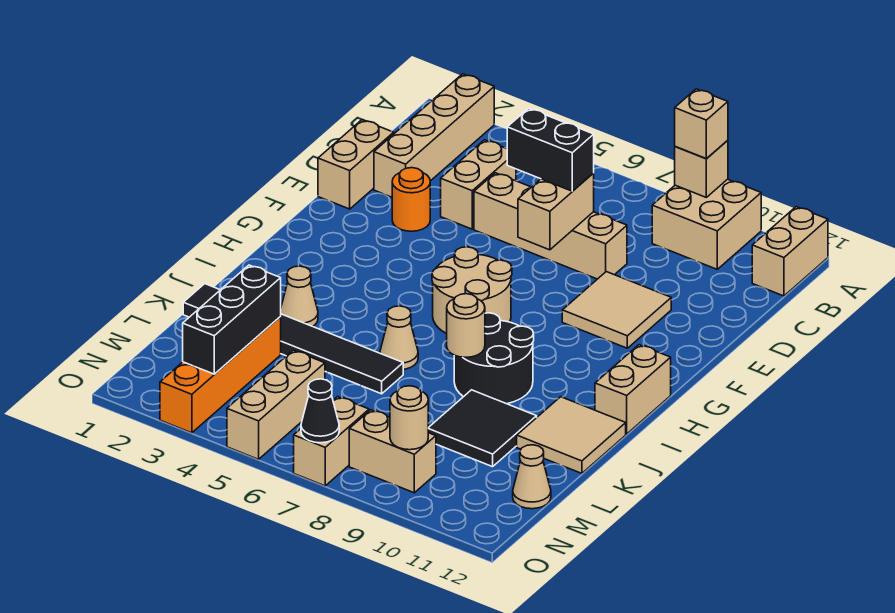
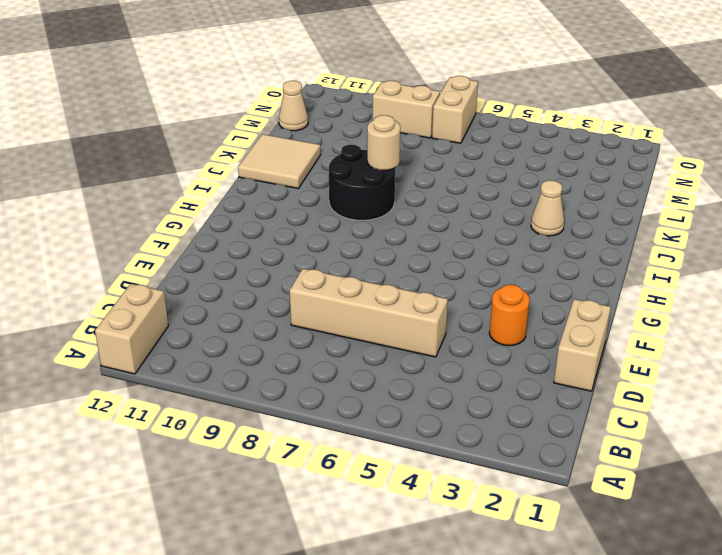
none -> tan brick A2:D2 level 1
none -> tan brick A9:B10 level 1
none -> tan brick C4:D4 level 1

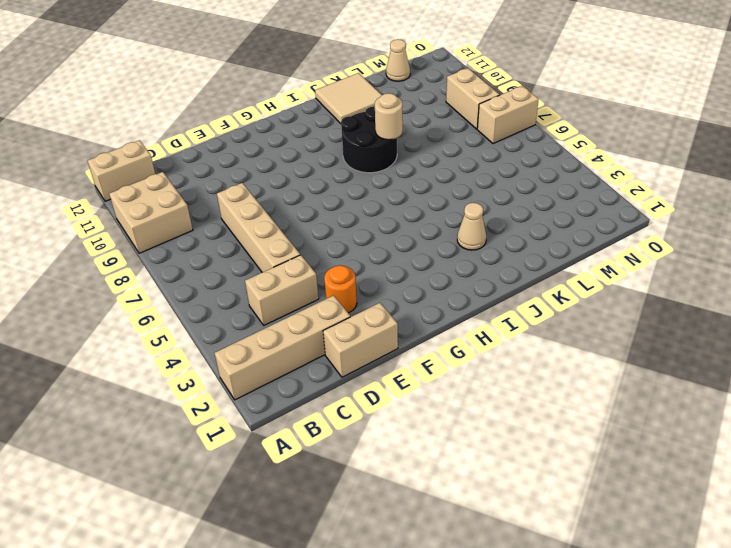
none -> tan tile E9:F10 level 1
none -> tan round brick G6:H7 level 1
none -> tan brick H12:I12 level 1

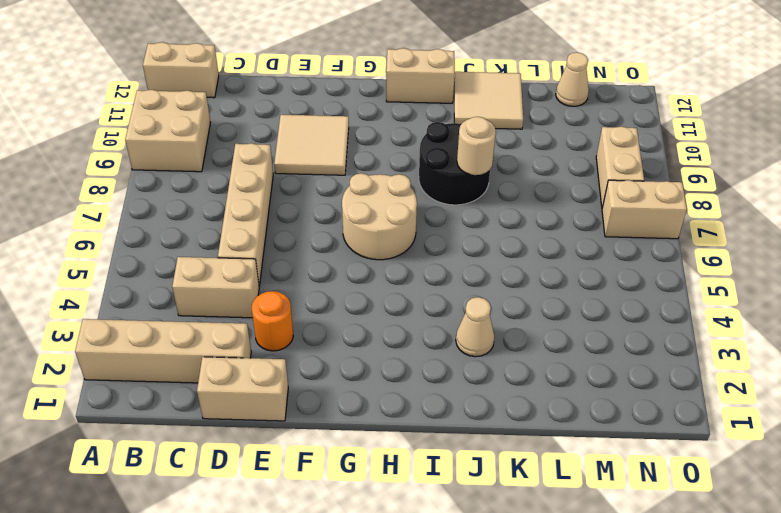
none -> tan cone J6 level 1
none -> black tile K1:K6 level 1
none -> black tile K9:L10 level 1

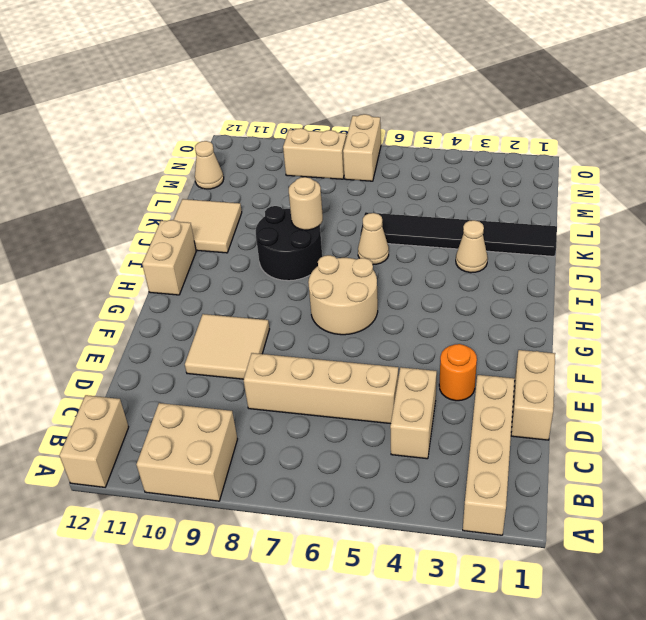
none -> black tile K9:L10 level 1
none -> orange brick L3:O3 level 1
none -> tan brick M5:O5 level 1

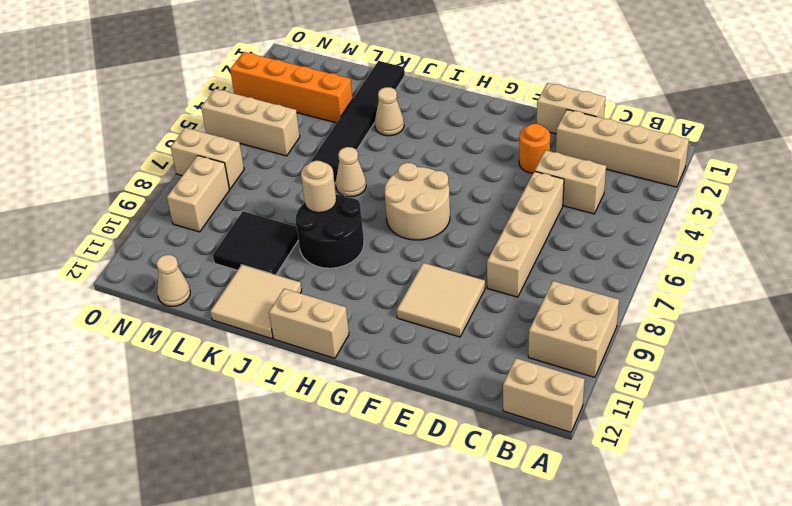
none -> tan brick A9 level 2
none -> tan brick D7:E7 level 2
none -> black brick L3:N3 level 2

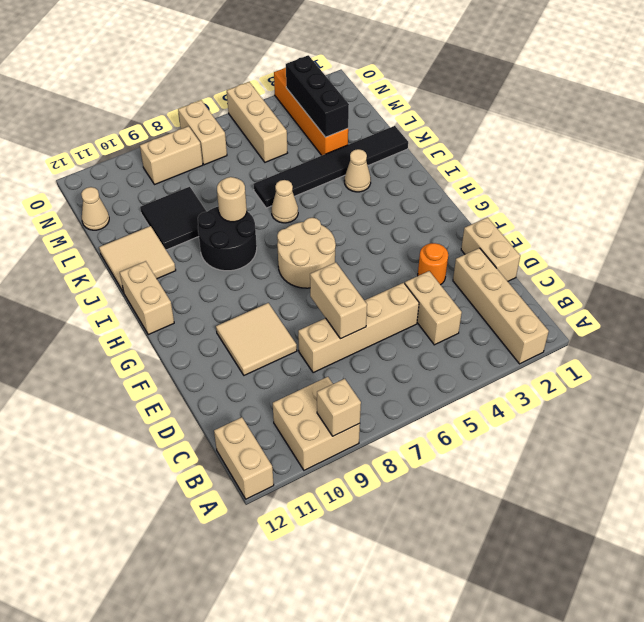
none -> tan round brick N9 level 2
none -> black cone O7 level 2
none -> tan brick A9 level 3

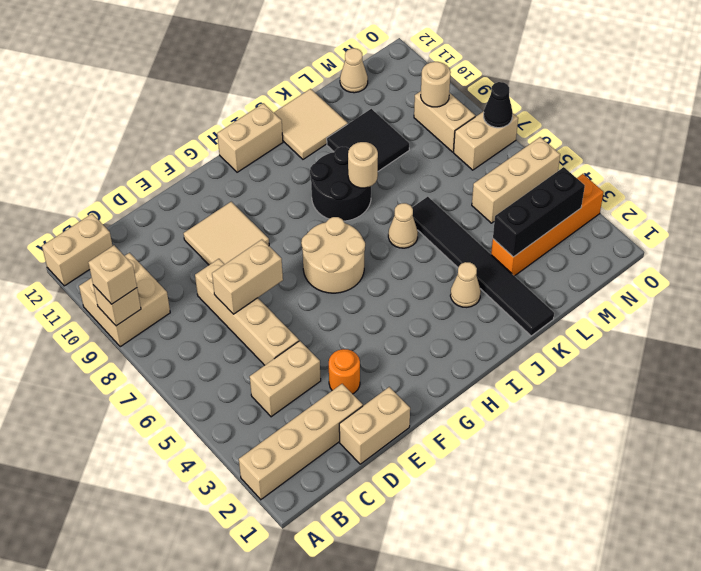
none -> black brick D6:D7 level 3

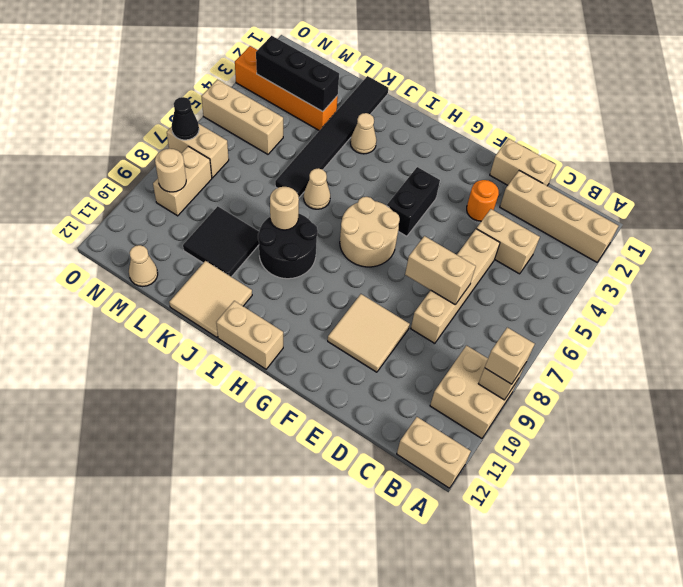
black brick G4:G5 level 1 -> black brick D6:D7 level 3

